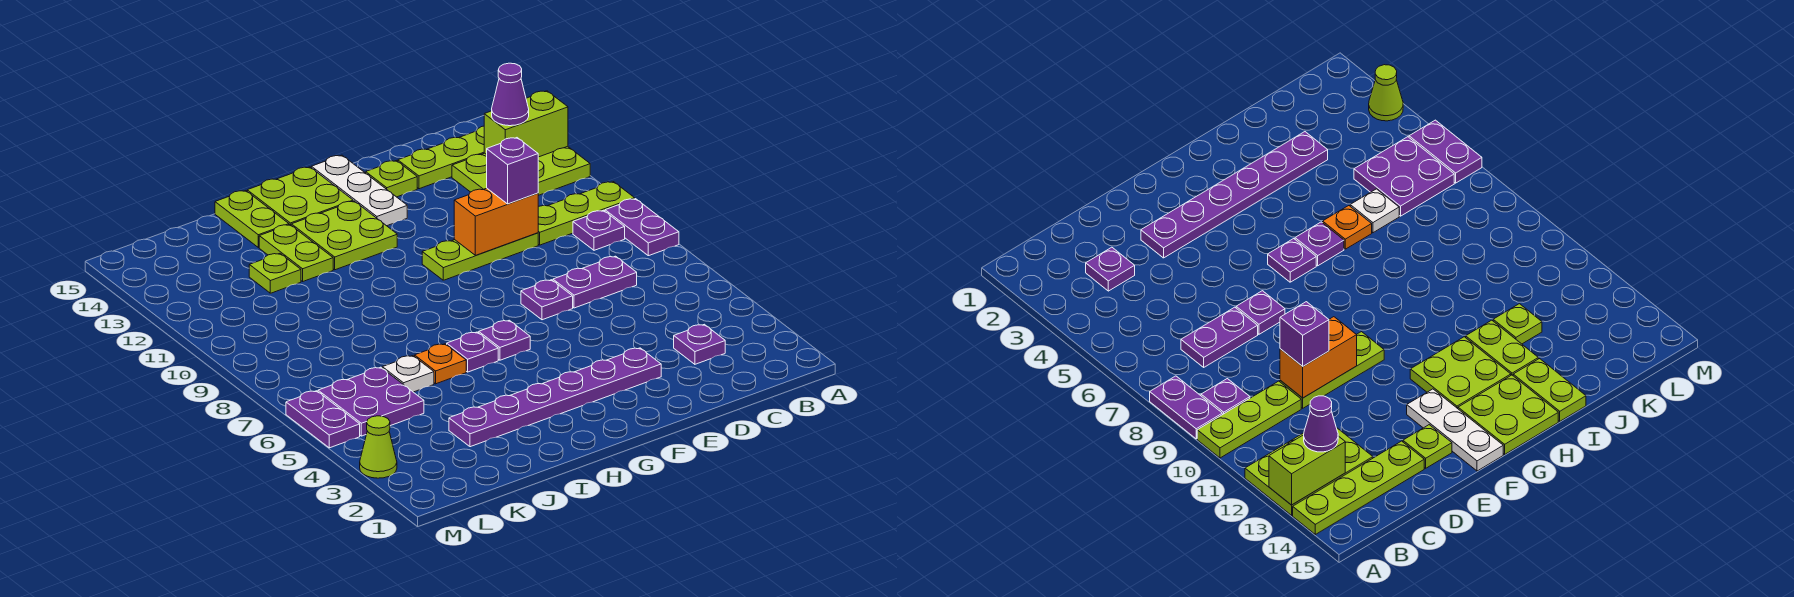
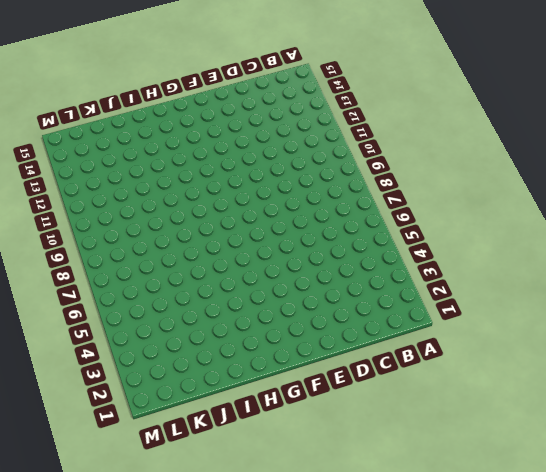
none -> purple plate A8:A9 level 1
none -> lime plate A10:C10 level 1
none -> lime plate A12:C13 level 1

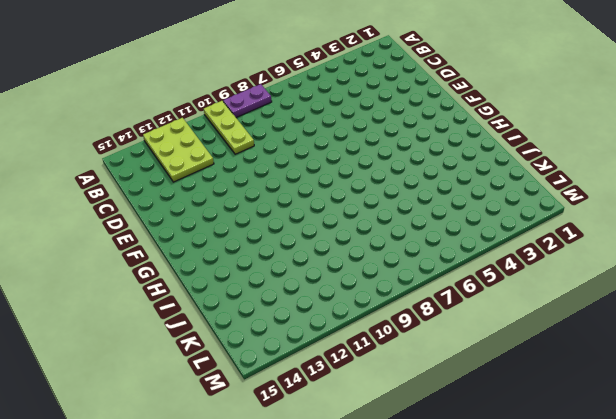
none -> lime plate A14:D14 level 1
none -> purple plate B9 level 1
none -> purple plate C3 level 1

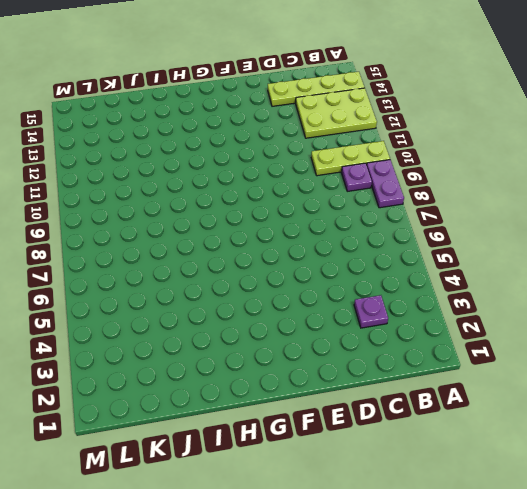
none -> purple plate C7:D7 level 1
none -> lime plate D10:F10 level 1
none -> purple plate E3:J3 level 1

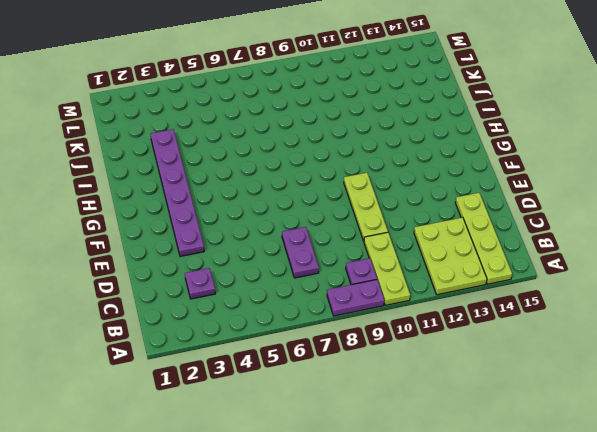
none -> purple plate E7 level 1
none -> lime plate E14 level 1
none -> white plate F13:F15 level 1

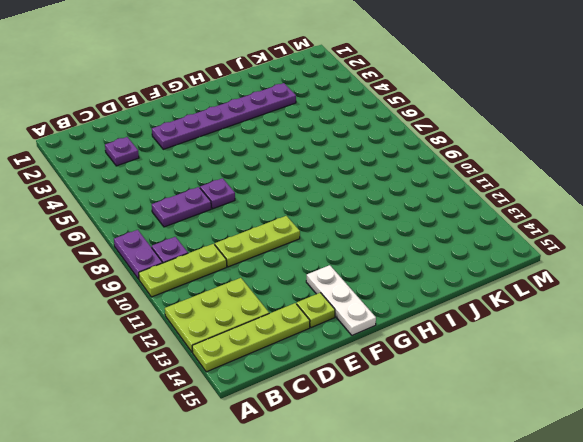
none -> purple plate G6 level 1
none -> lime plate G12:H13 level 1
none -> lime plate G14:H15 level 1

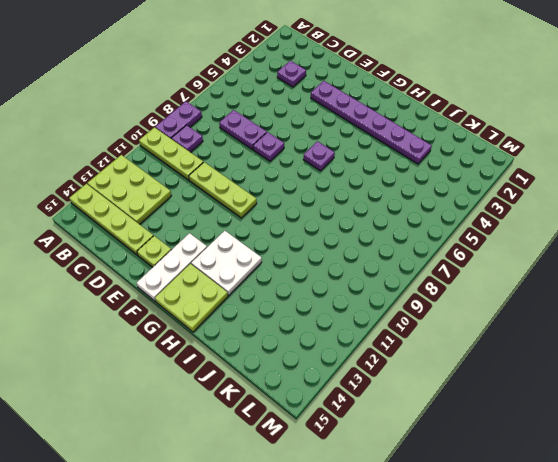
white plate G12:H13 level 1 -> lime plate G12:H13 level 1
none -> purple plate H6 level 1
none -> orange plate I6 level 1
none -> lime plate I12:I13 level 1

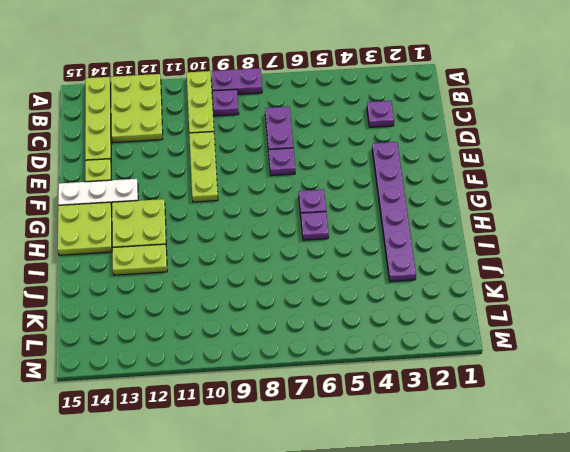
none -> orange plate I6 level 1
none -> lime plate I14:I15 level 1
none -> white plate J6 level 1

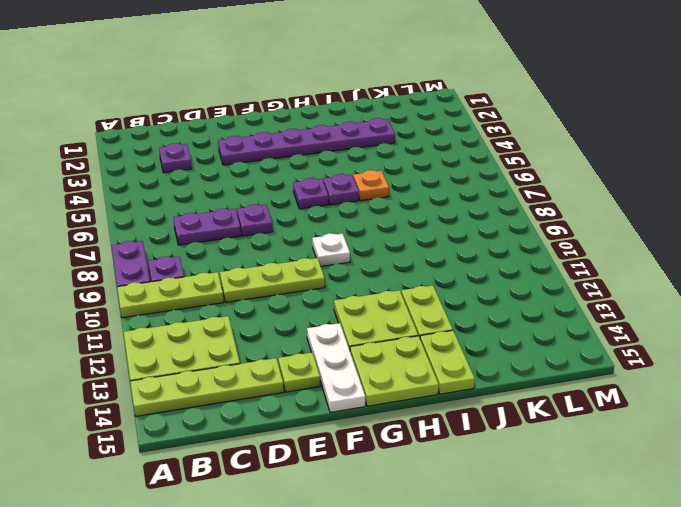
white plate G9 level 1 -> white plate J6 level 1
none -> lime plate J12 level 1
none -> purple plate K5:L6 level 1
none -> lime cone M3 level 1

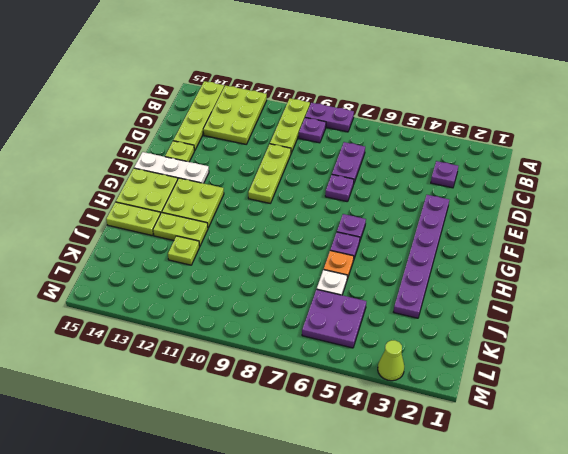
none -> purple plate M5:M6 level 1
none -> lime brick A13:B13 level 2
none -> orange brick D10:E10 level 2

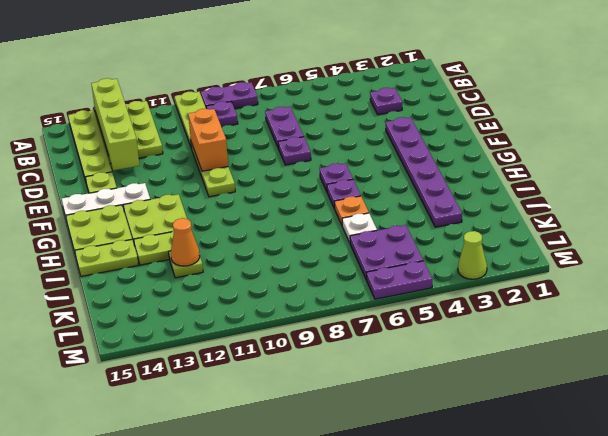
lime brick A13:D13 level 2 -> lime brick A13:B13 level 2
orange cone J12 level 2 -> none
none -> purple cone B13 level 3
none -> purple brick D10 level 3

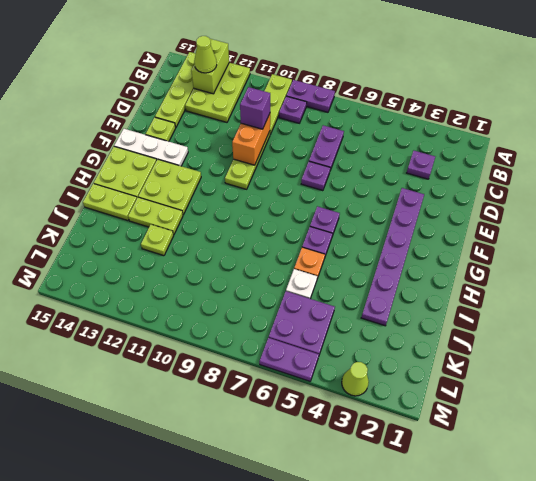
lime cone B13 level 3 -> purple cone B13 level 3

